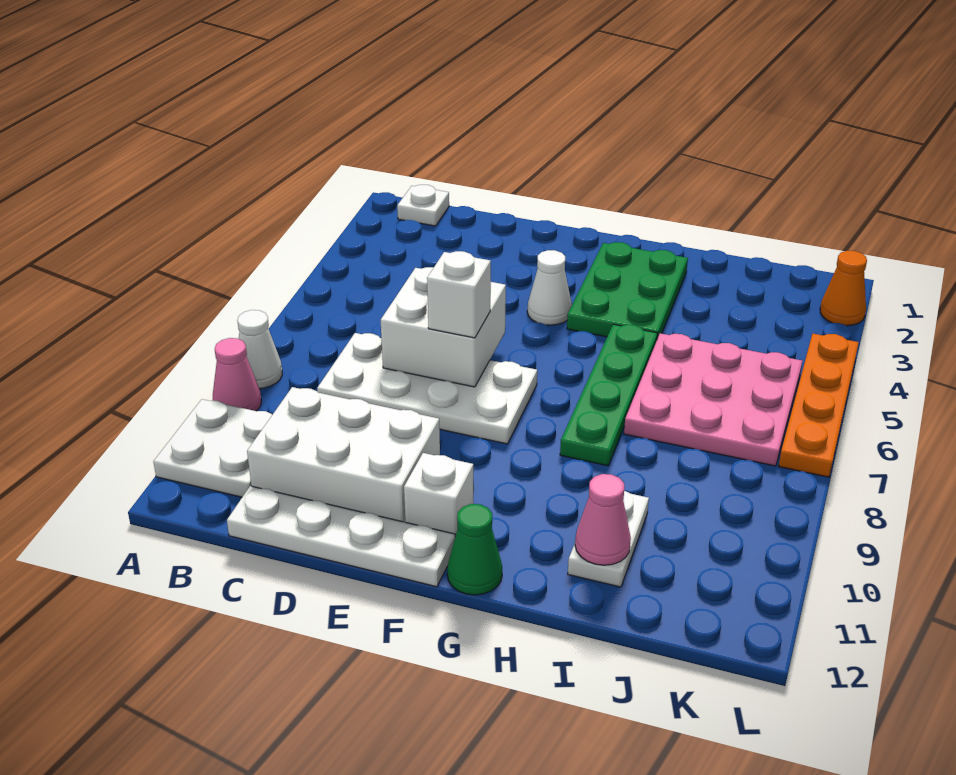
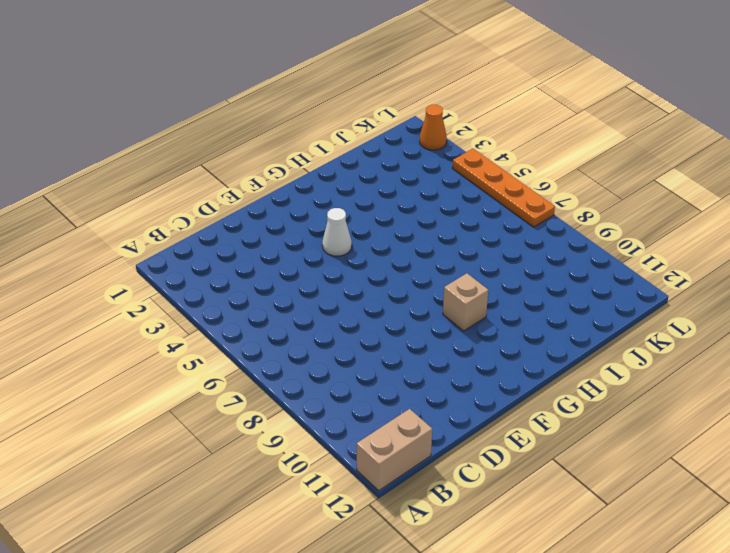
tan brick A12:B12 level 1 -> none
tan brick G9 level 1 -> none
none -> white cone A8 level 1
none -> pink cone A9 level 1
none -> white plate A10:B11 level 1

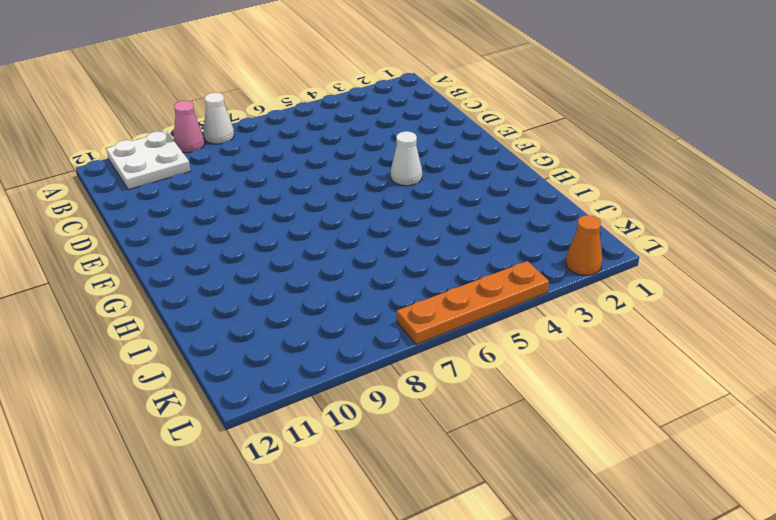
none -> white plate B1 level 1
none -> white plate C7:F8 level 1
none -> white brick C10:E11 level 1

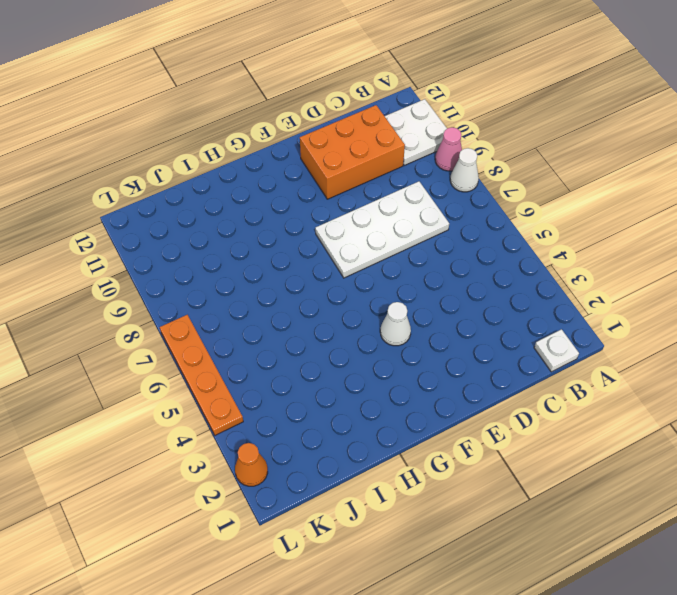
orange brick C10:E11 level 1 -> white brick C10:E11 level 1
none -> white plate C12:F12 level 1
none -> white brick F11 level 1
none -> green plate G2:H4 level 1

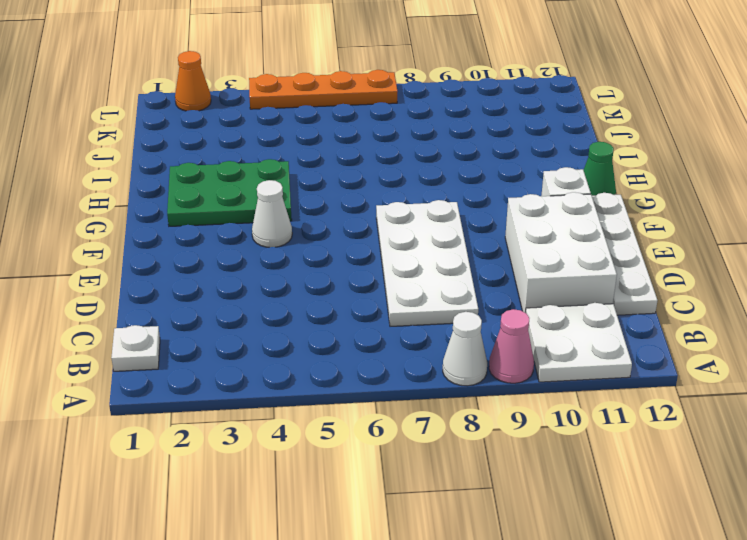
none -> green plate H5:H8 level 1
none -> pink plate I5:K7 level 1
none -> white plate I10:I11 level 1

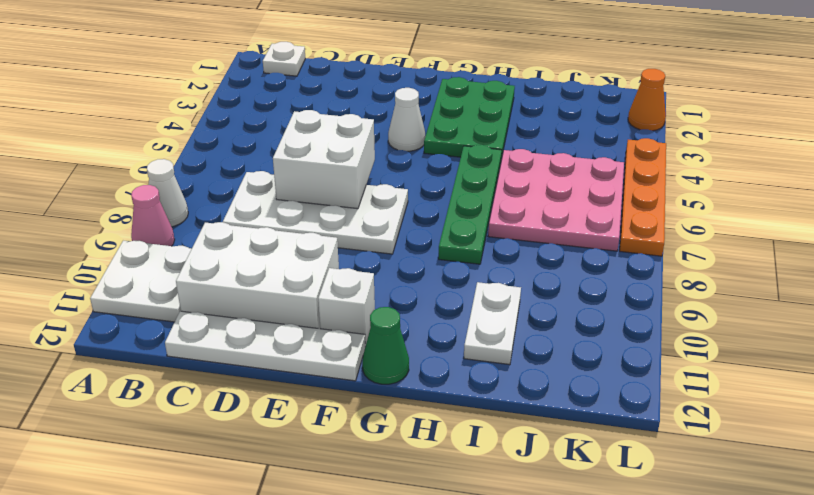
none -> pink cone I11 level 2
none -> white brick E7 level 3

